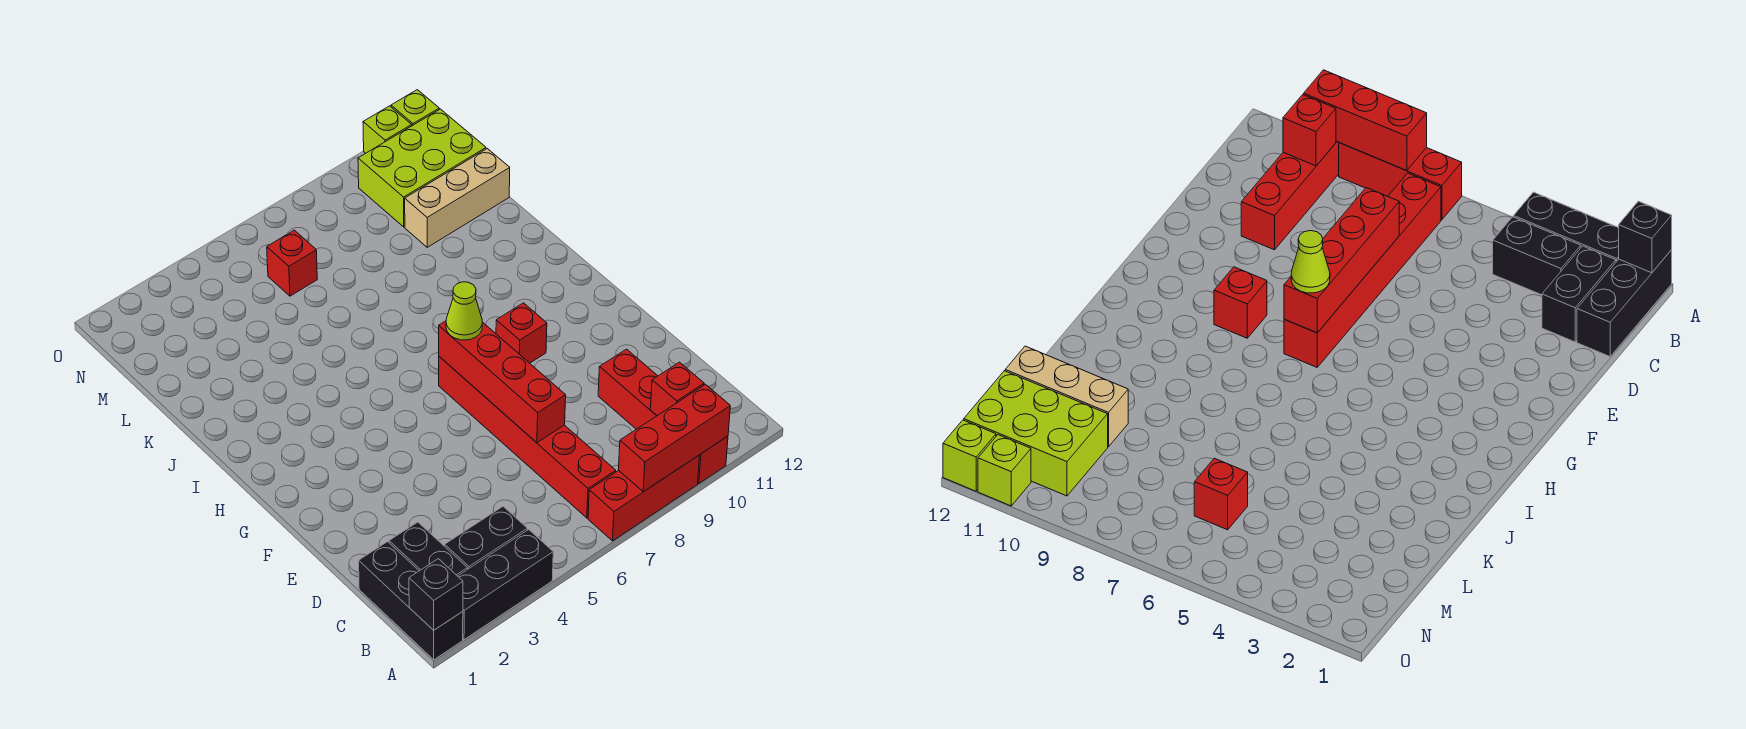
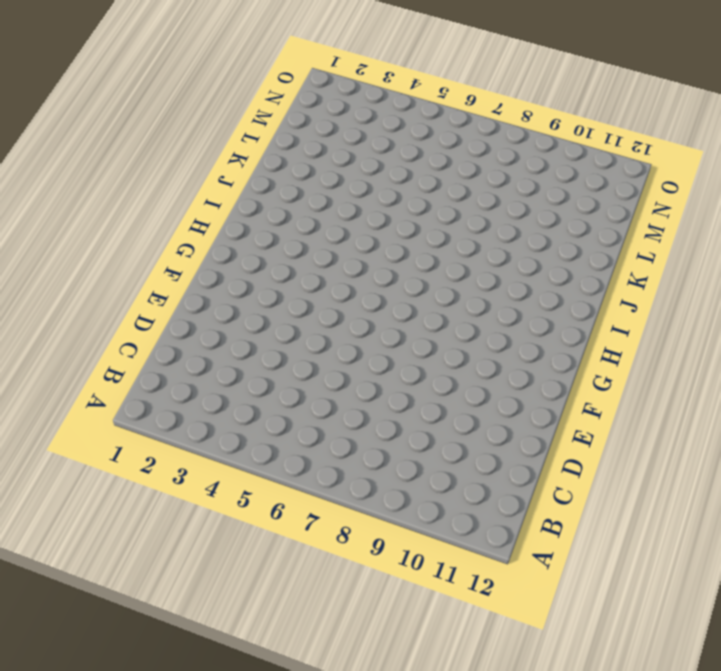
none -> black brick A1:C1 level 1
none -> black brick A2:A4 level 1
none -> red brick A7:A9 level 1

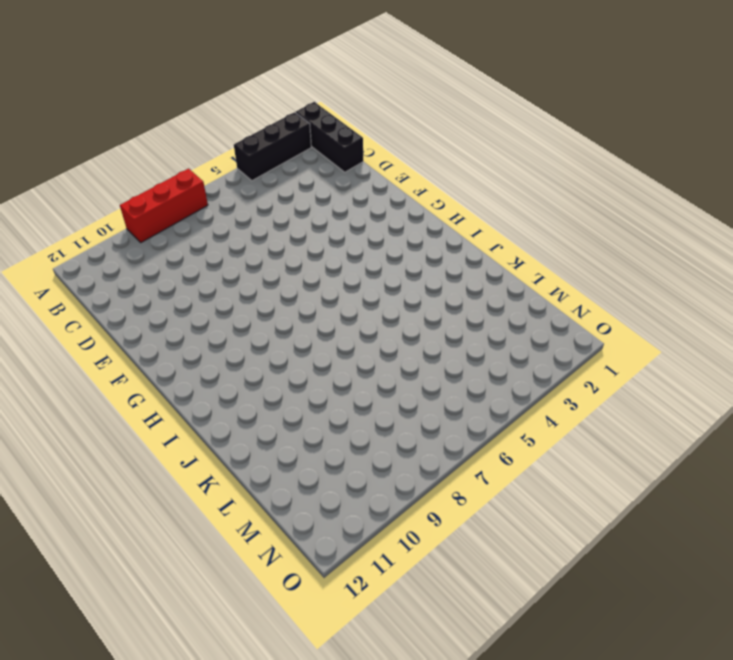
none -> red brick A10:D10 level 1
none -> black brick B2:C2 level 1
none -> black brick B3:B4 level 1

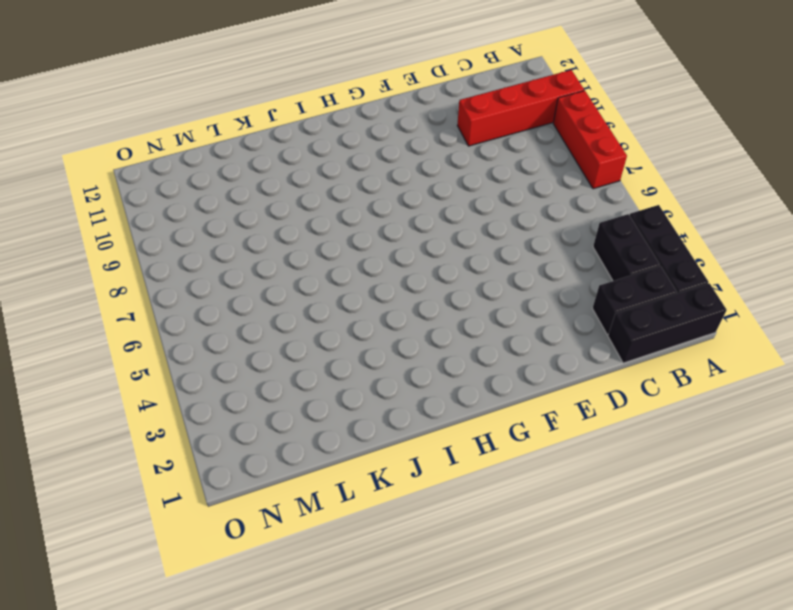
none -> red brick B7:G7 level 1
none -> red brick G9 level 1
none -> tan brick L10:L12 level 1

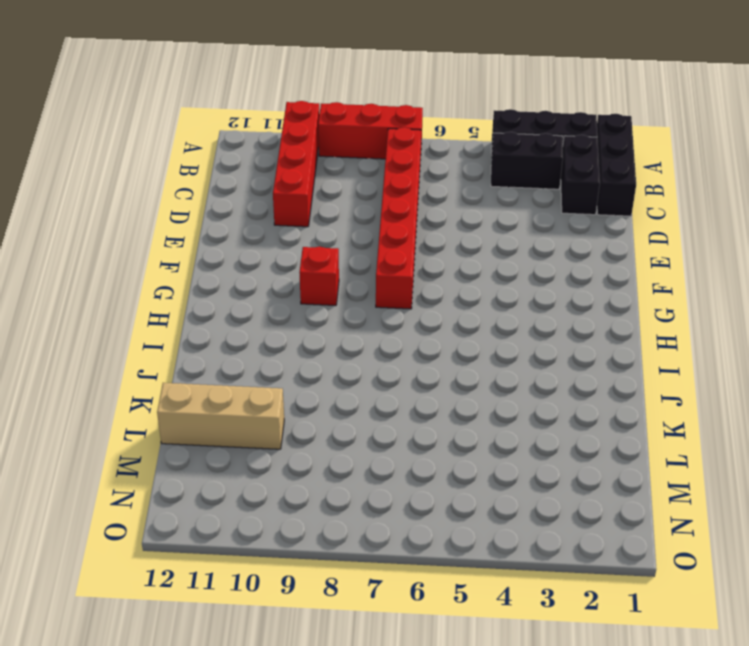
none -> red brick M6 level 1
none -> lime brick M10:N12 level 1
none -> lime brick O11 level 1

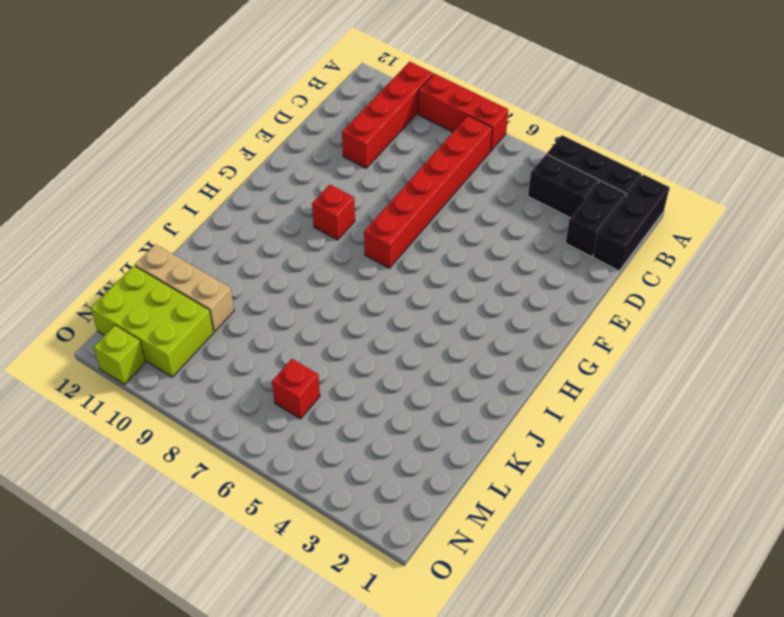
none -> lime brick O12 level 1
none -> black brick A1 level 2
none -> red brick A8:A10 level 2

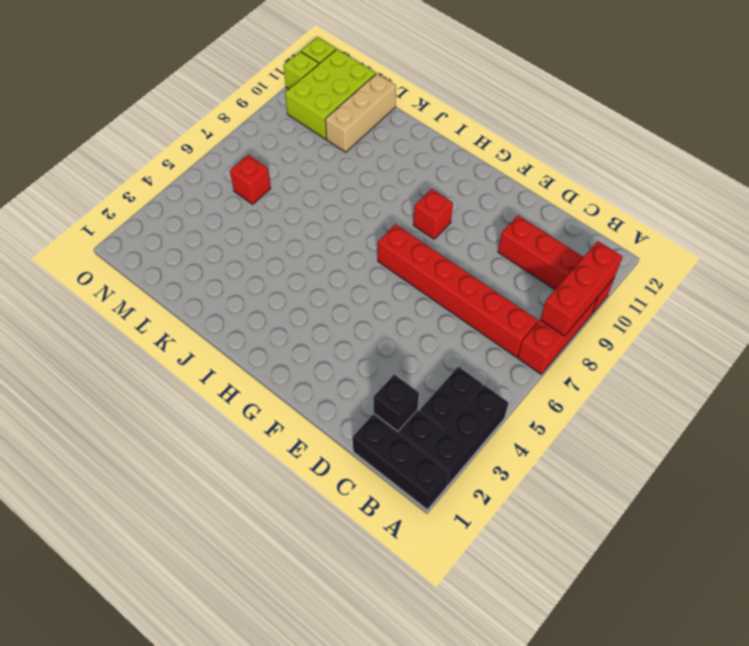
black brick C2 level 2 -> black brick A1 level 2
none -> red brick B10 level 2
none -> red brick D7:G7 level 2
none -> lime cone G7 level 3

